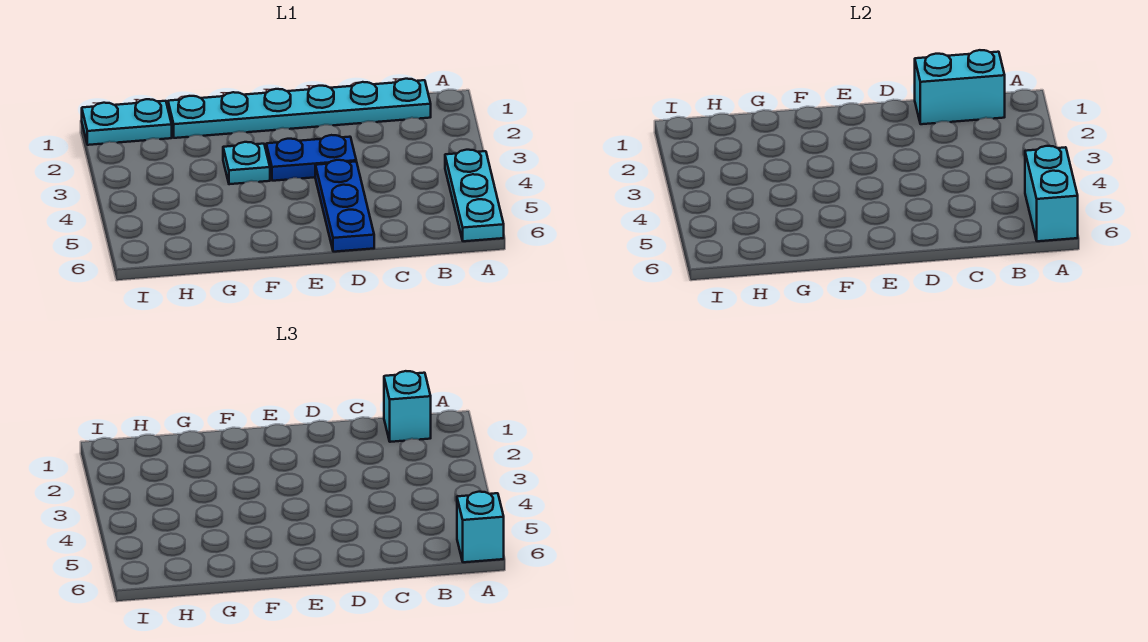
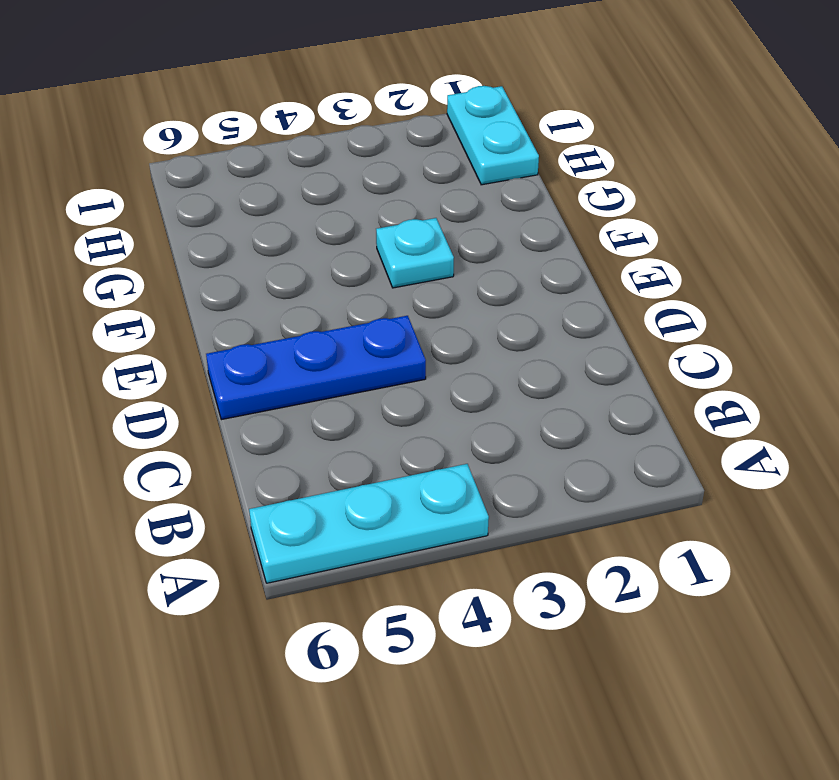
none -> cyan plate B1:G1 level 1
none -> blue plate D3:E3 level 1

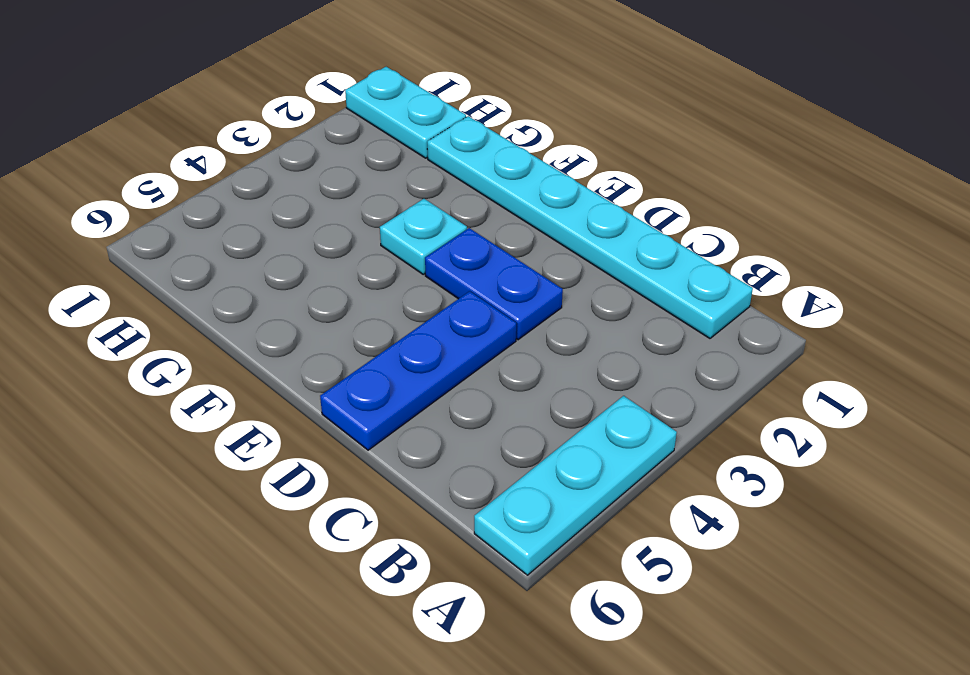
none -> cyan brick A5:A6 level 2
none -> cyan brick B1:C1 level 2

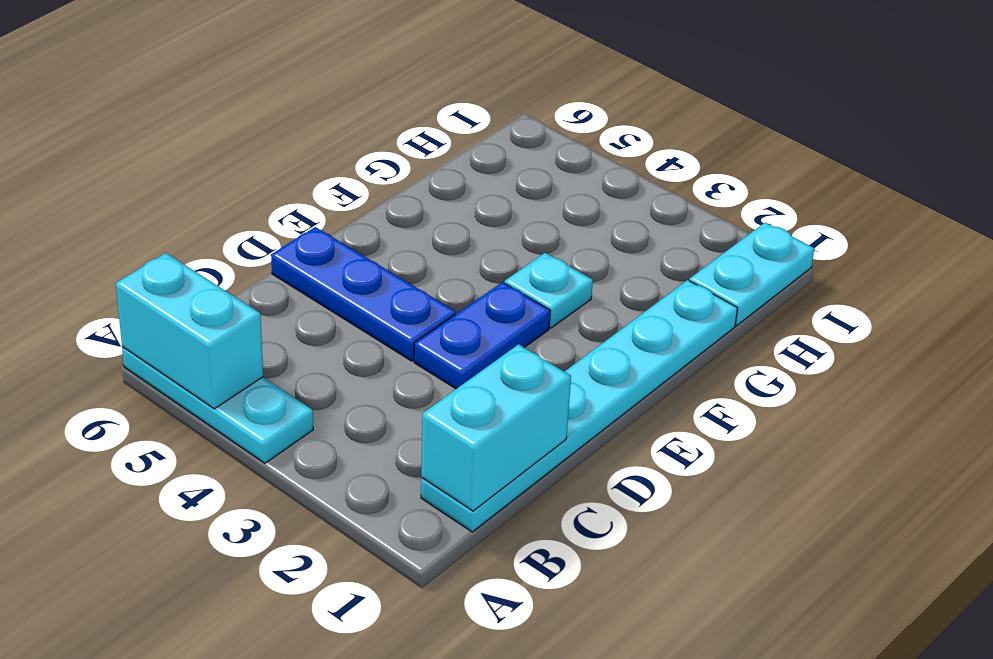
none -> cyan brick A6 level 3
none -> cyan brick B1 level 3

